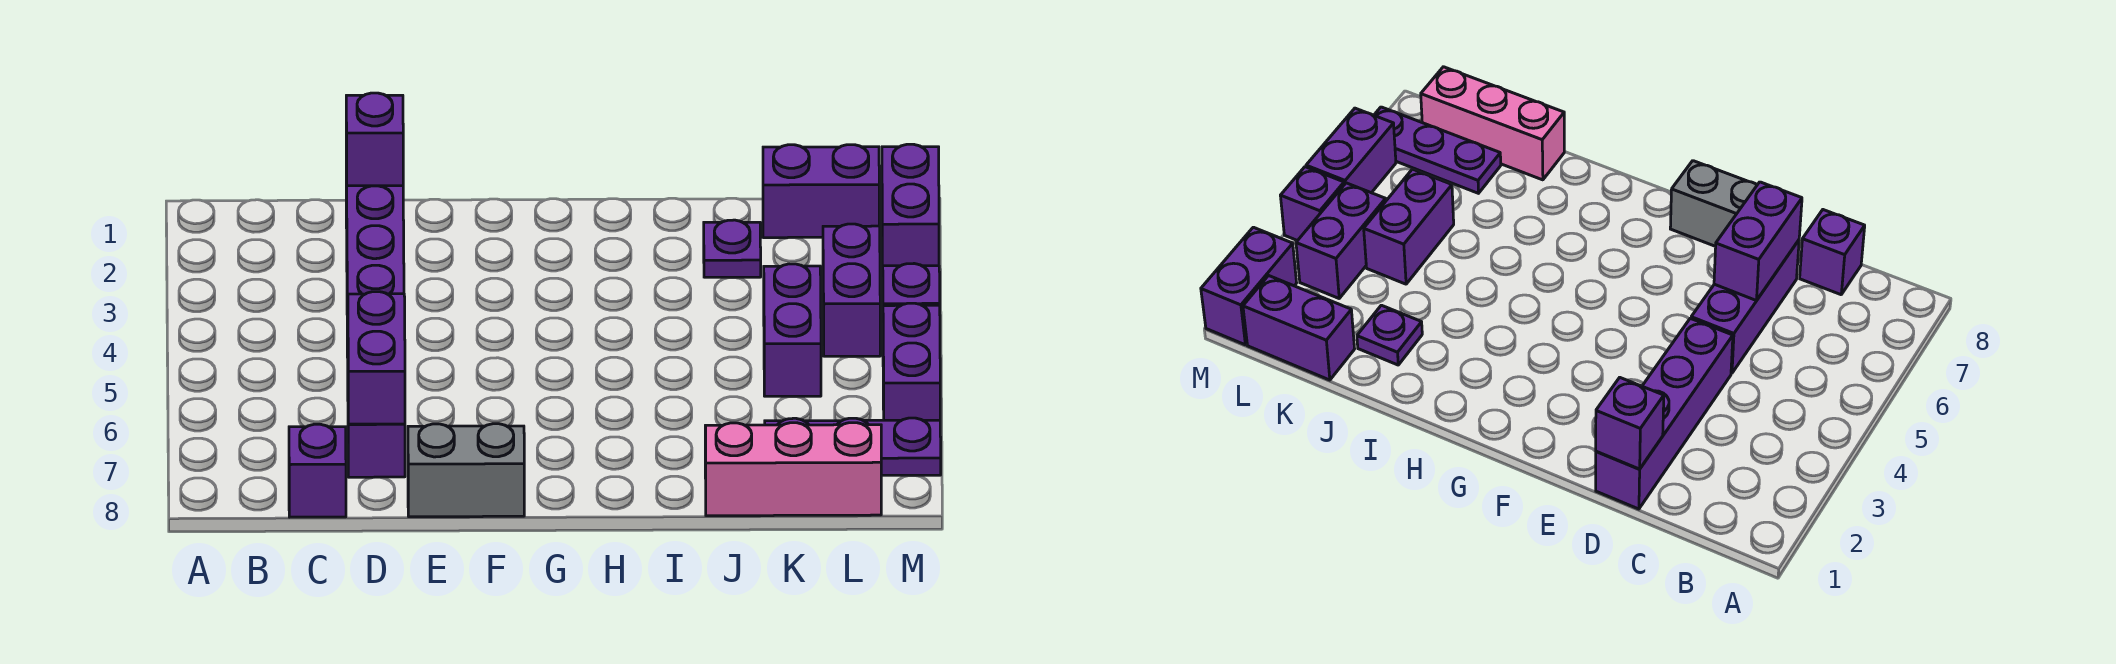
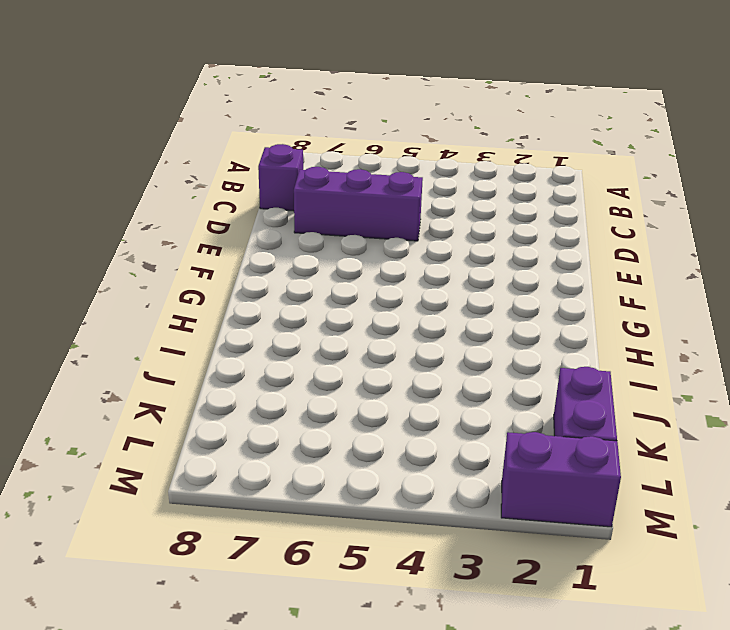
none -> purple brick D1:D4 level 1
none -> grey brick E8:F8 level 1
none -> purple plate J2 level 1

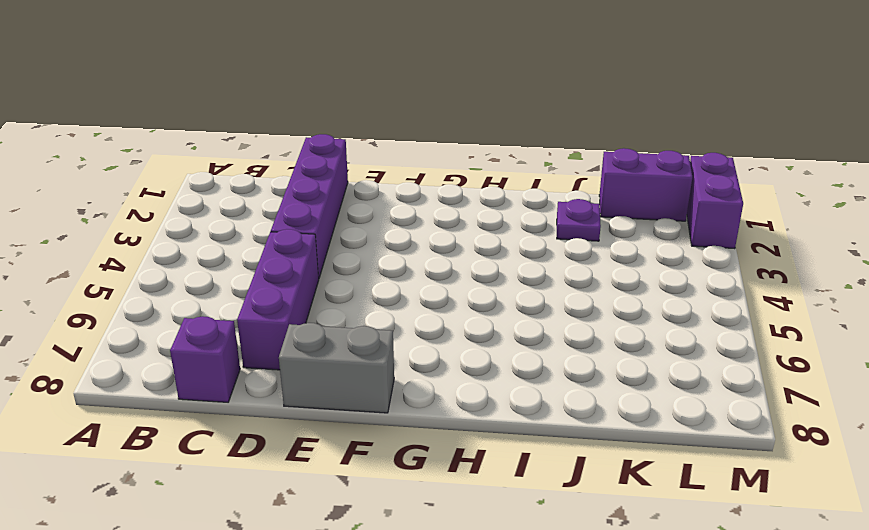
none -> pink brick J8:L8 level 1
none -> purple brick K4:K5 level 1
none -> purple plate K7:M7 level 1

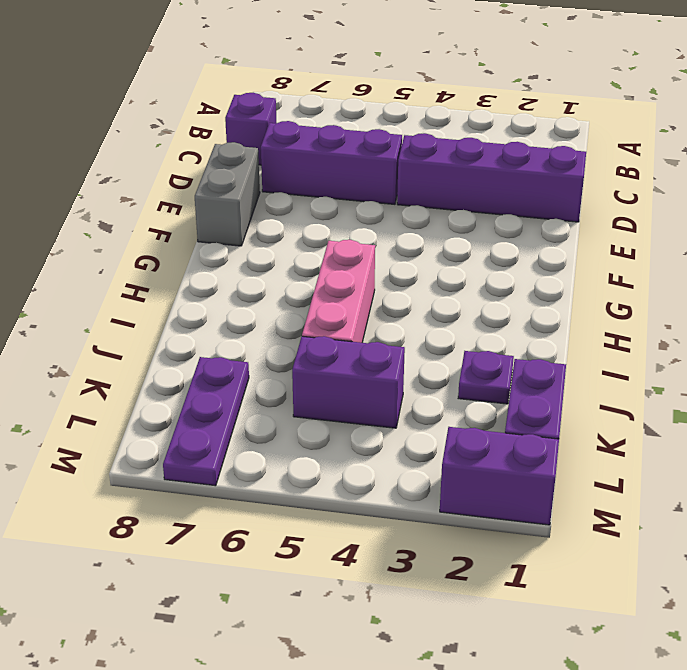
pink brick H5:J5 level 1 -> pink brick J8:L8 level 1
none -> purple brick L3:L4 level 1
none -> purple brick M4 level 1
none -> purple brick M5:M6 level 1

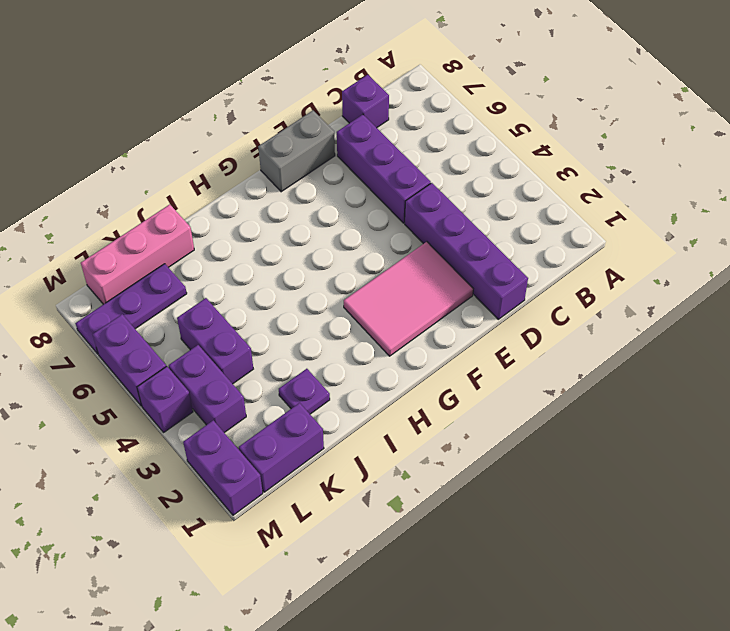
pink tile E2:G3 level 1 -> none
none -> purple brick D1 level 2
none -> purple brick D6:D7 level 2

